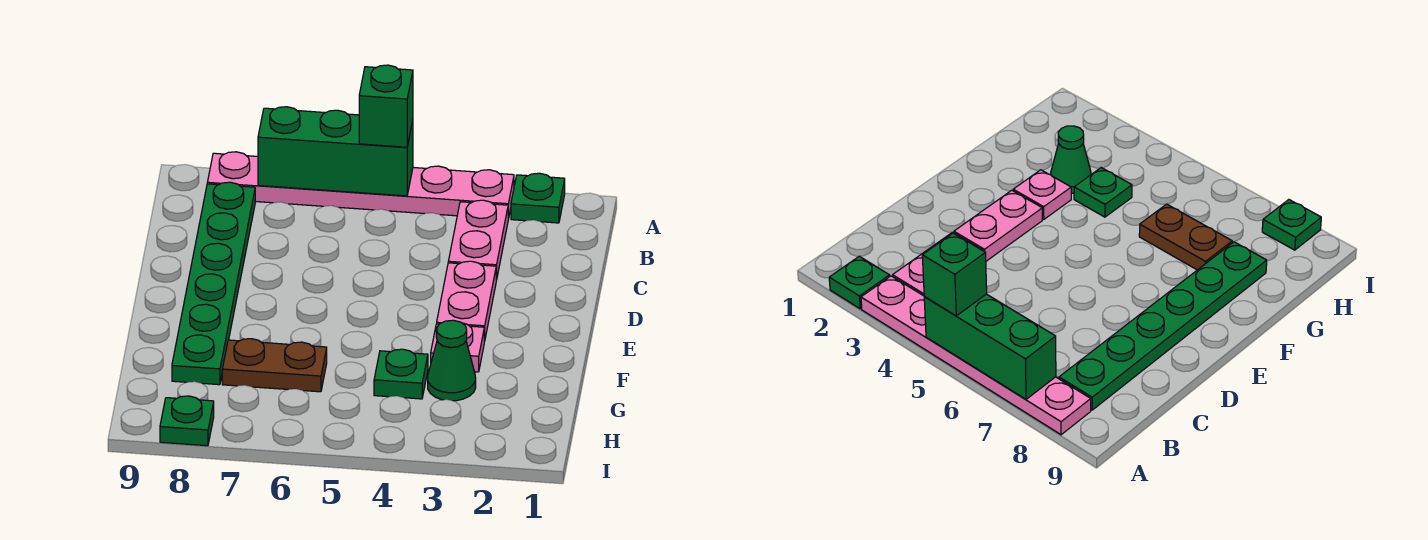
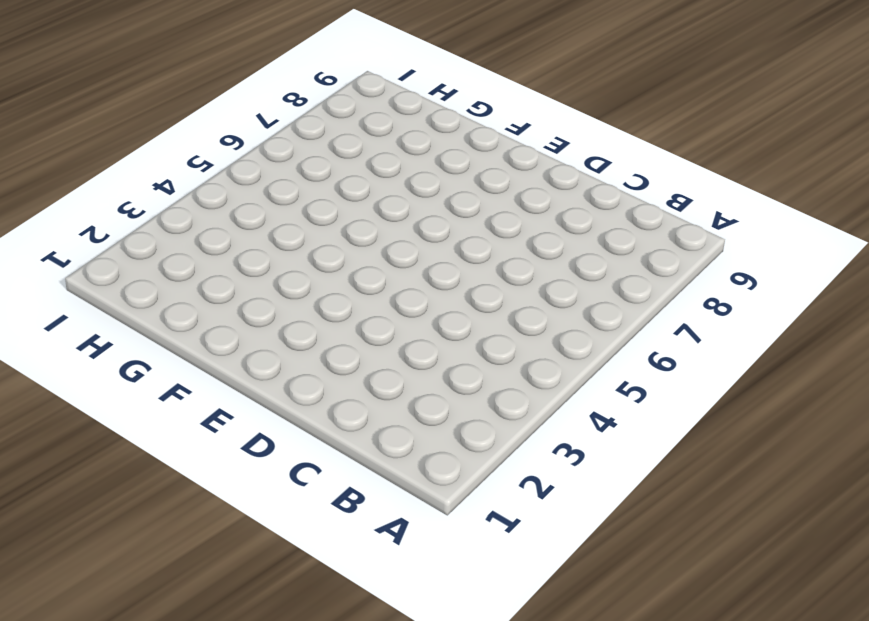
none -> green plate A2 level 1
none -> pink plate A3:A8 level 1
none -> pink plate B3:C3 level 1

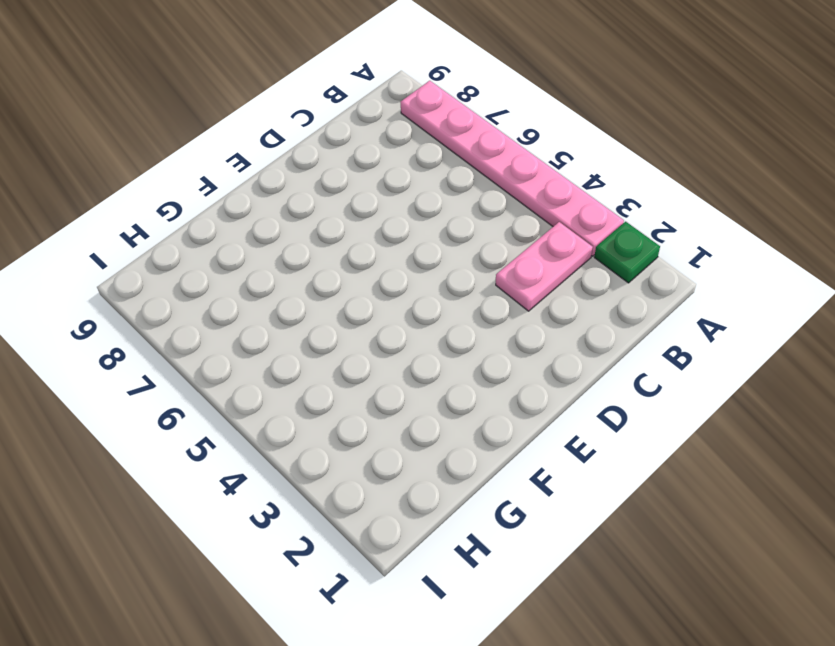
none -> green plate B8:G8 level 1
none -> pink plate D3:E3 level 1
none -> pink plate F3 level 1

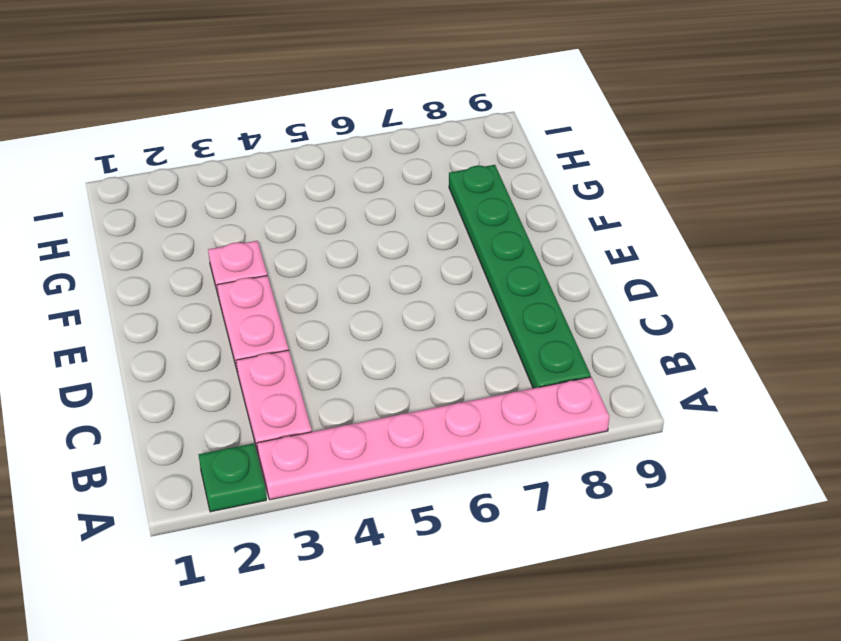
none -> green cone G3 level 1
none -> green plate G4 level 1
none -> brown plate G6:G7 level 1

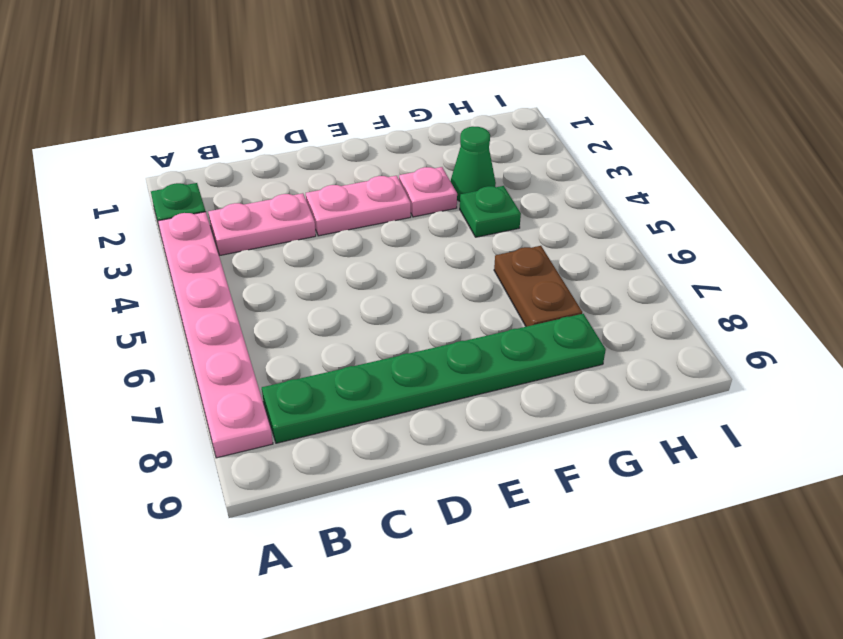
none -> green plate I8 level 1
none -> green brick A5:A7 level 2
none -> green brick A5 level 3

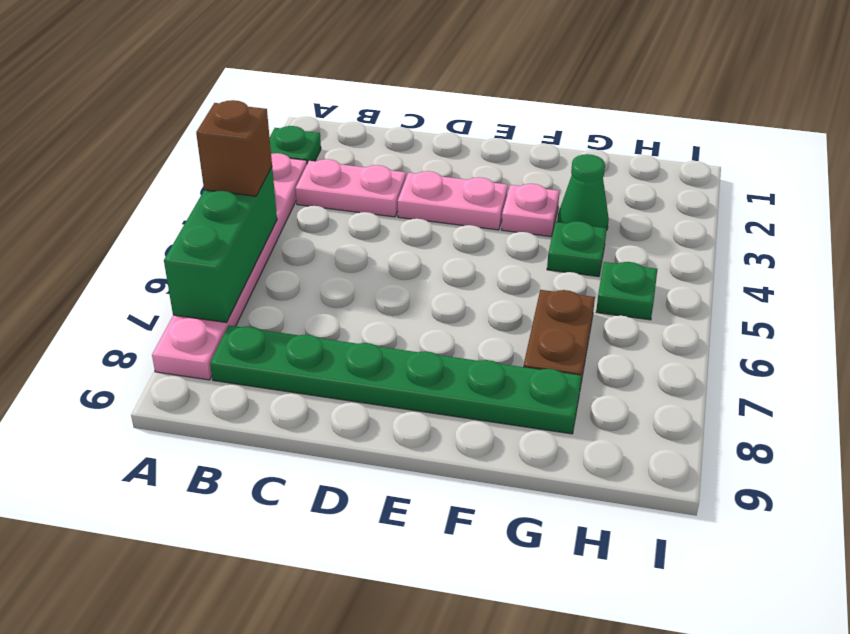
brown brick A5 level 3 -> green brick A5 level 3
green plate H5 level 1 -> green plate I8 level 1

